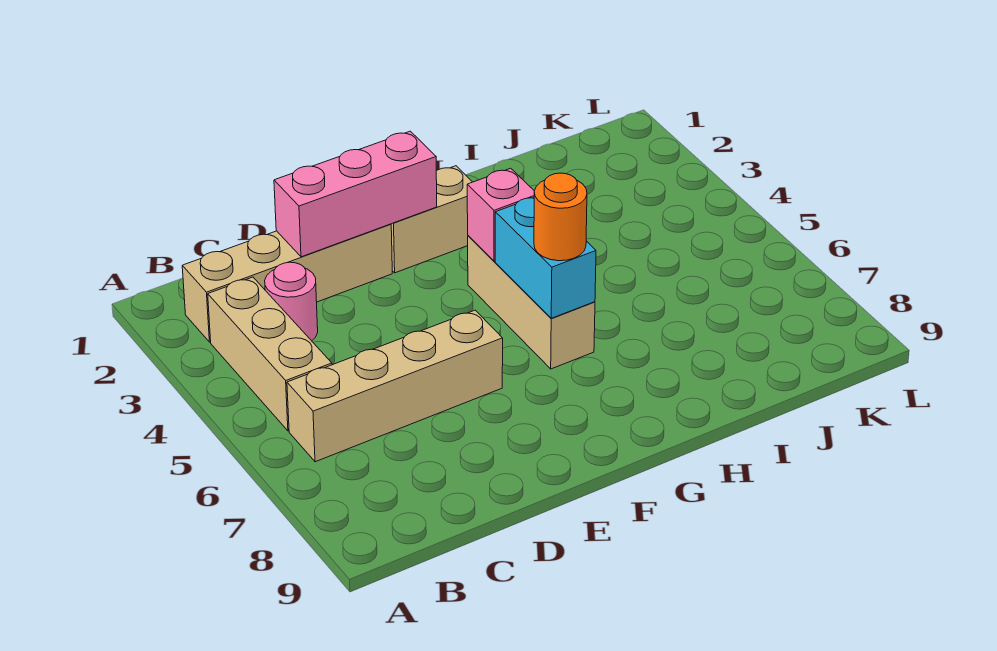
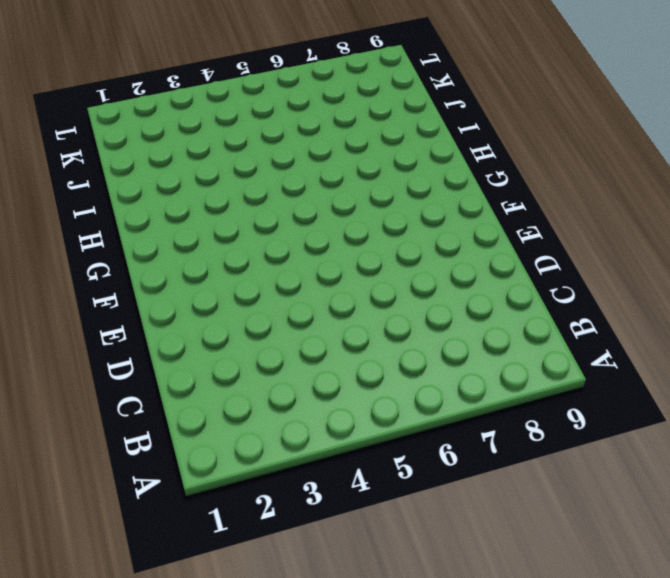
none -> tan brick B2:E2 level 1
none -> tan brick B3:B5 level 1

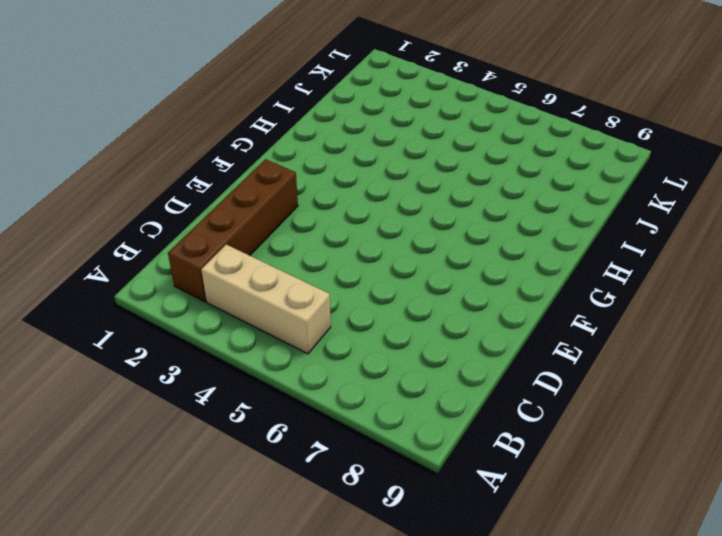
brown brick B2:E2 level 1 -> tan brick B2:E2 level 1
none -> tan brick B6:E6 level 1
none -> pink round brick C3 level 1

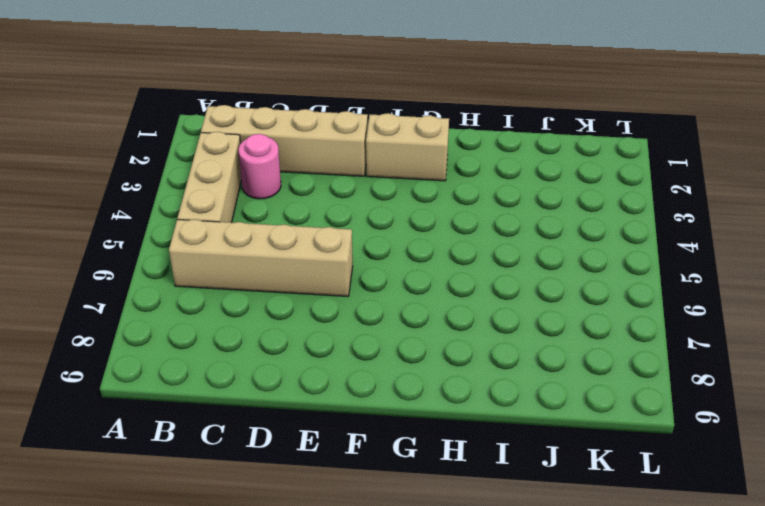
none -> tan brick G4:G6 level 1
none -> pink brick D2:F2 level 2

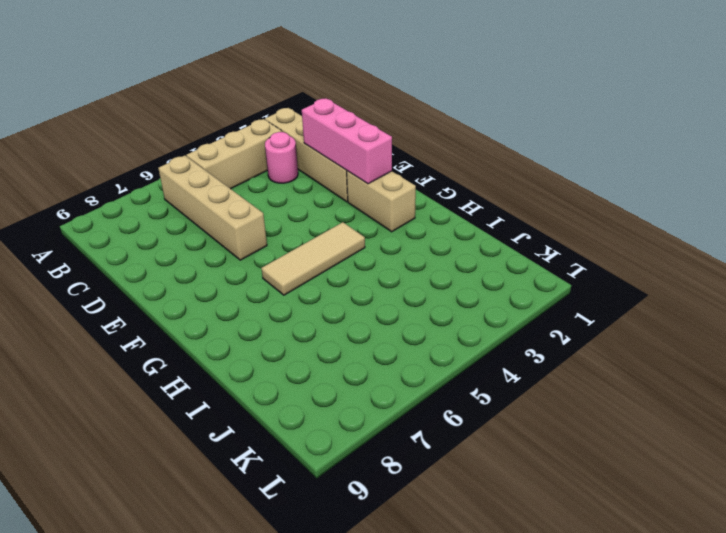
tan tile G4:G6 level 1 -> tan brick G4:G6 level 1
none -> pink brick G4 level 2
none -> cyan brick G5:G6 level 2

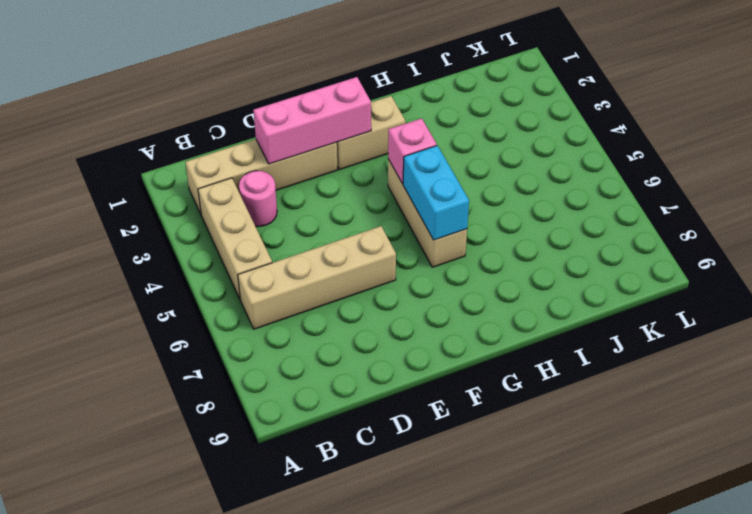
none -> orange round brick G6 level 3

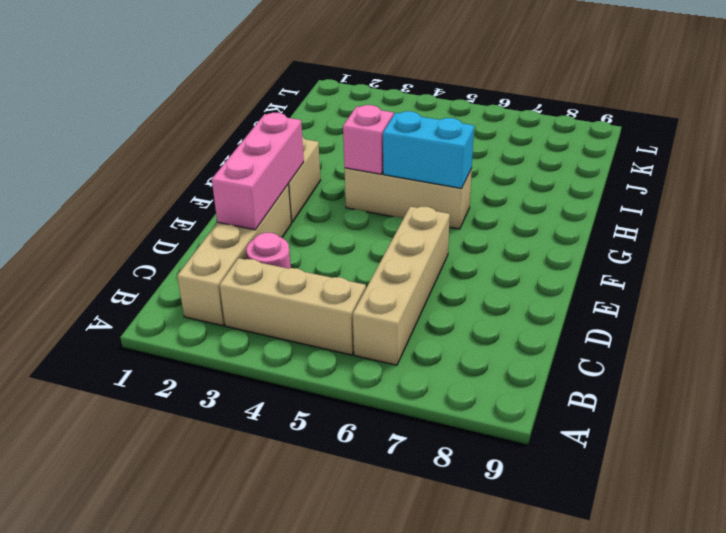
none -> orange round brick G6 level 3

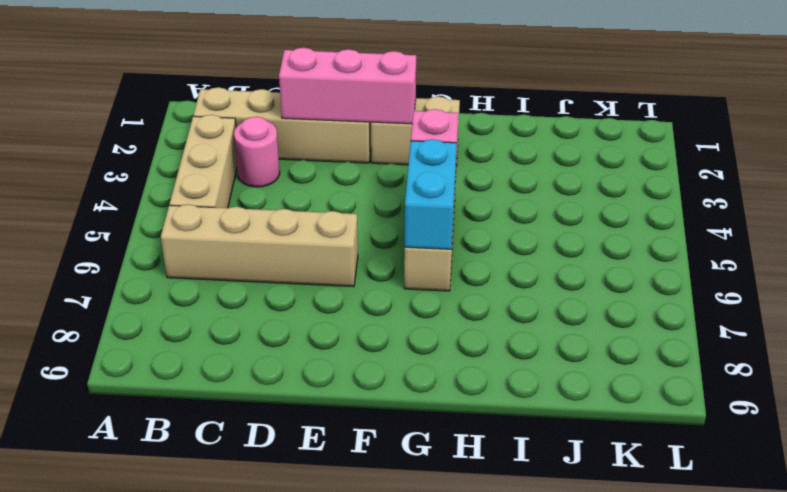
none -> orange round brick G6 level 3

